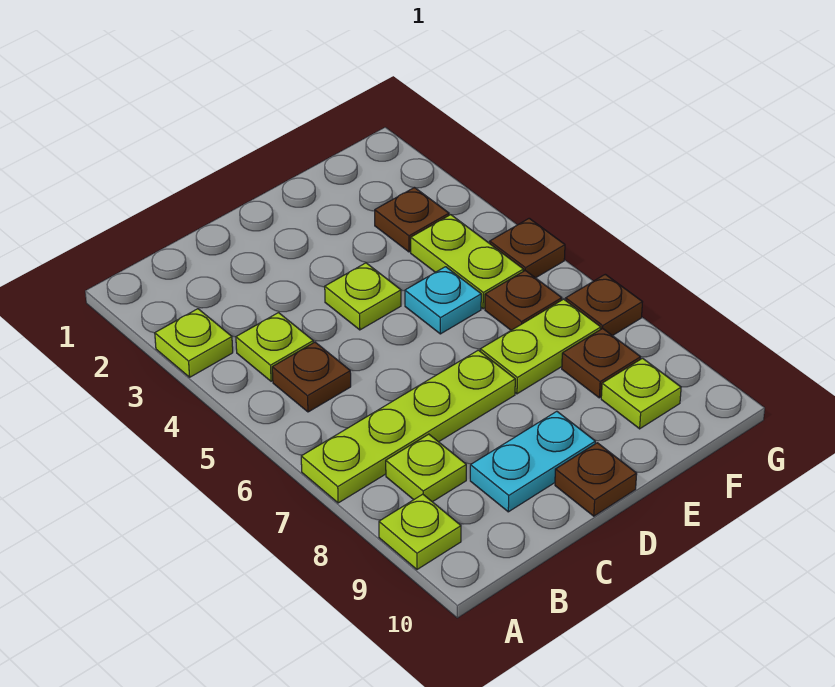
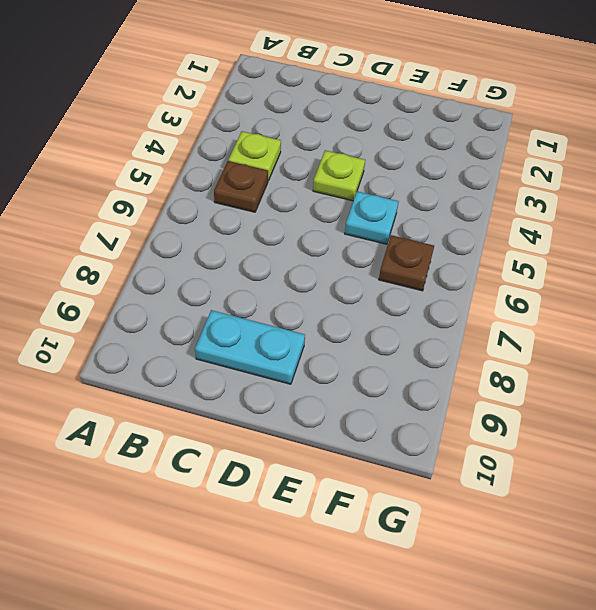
none -> lime plate A3 level 1
none -> lime plate A7:D7 level 1
none -> lime plate A9 level 1

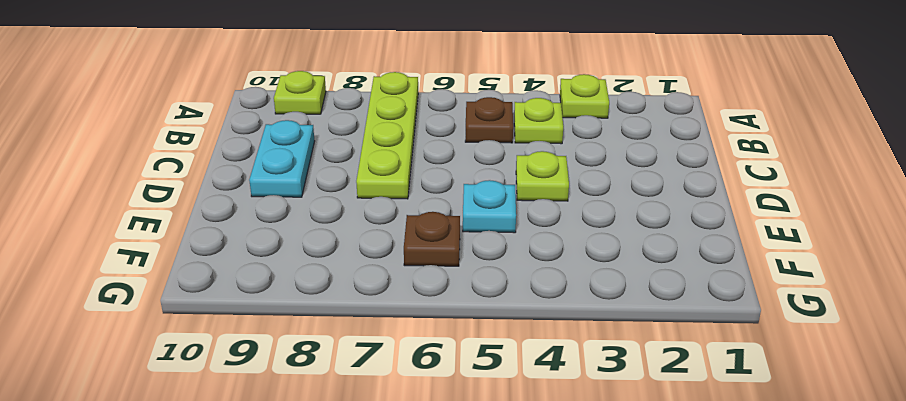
none -> lime plate B8 level 1
none -> brown plate D10 level 1
none -> lime plate E7:F7 level 1

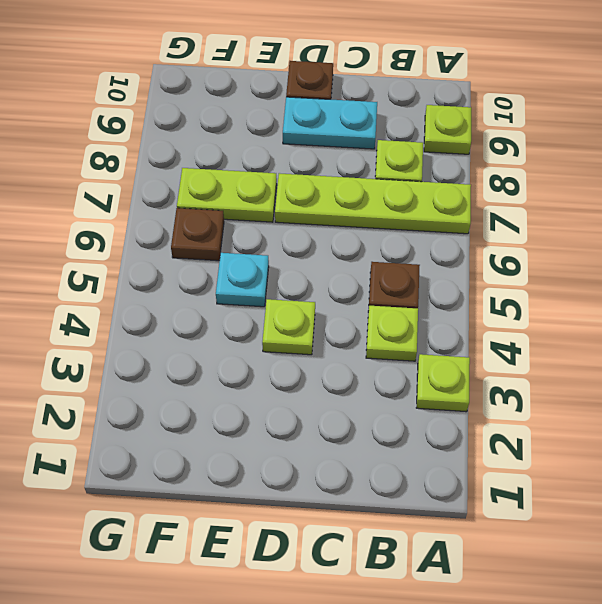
none -> brown plate F3 level 1
none -> lime plate F4:F5 level 1
none -> brown plate F8 level 1

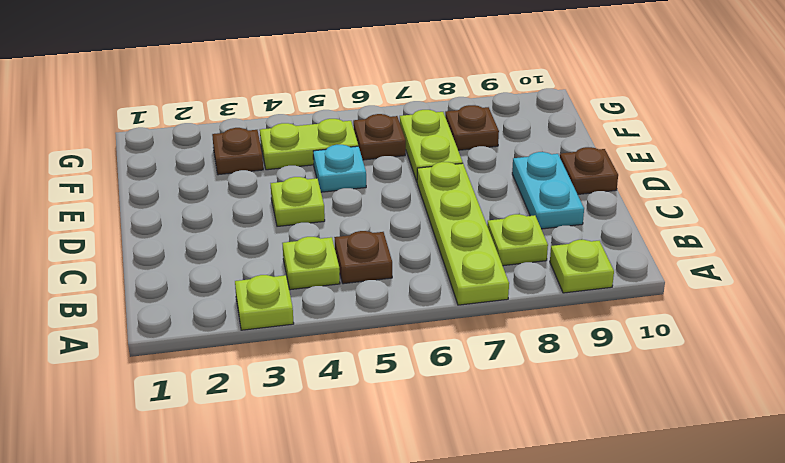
none -> lime plate F9 level 1
none -> brown plate G5 level 1
none -> brown plate G7 level 1

